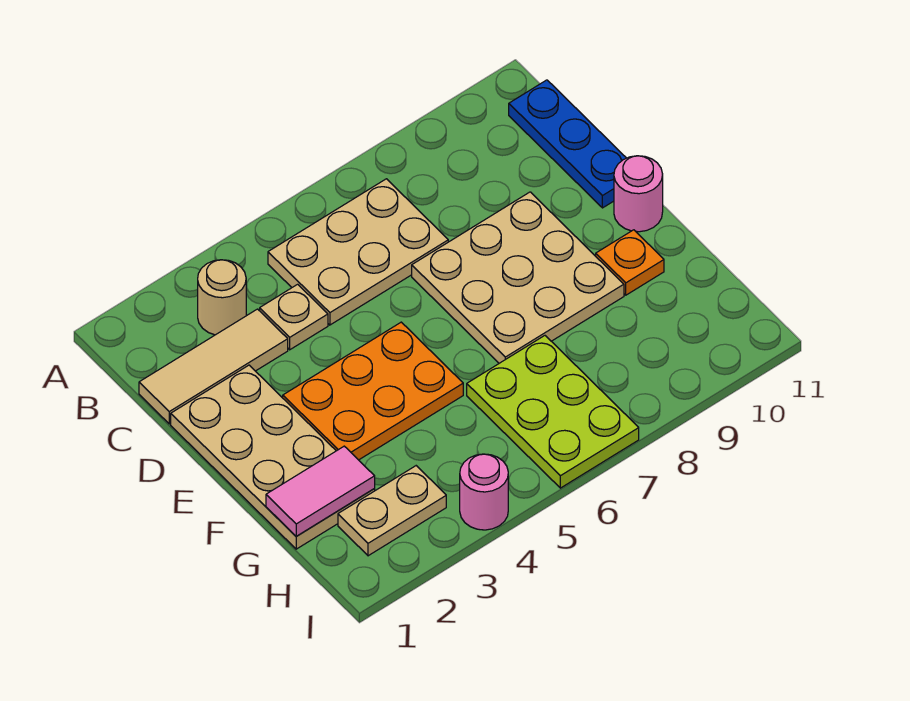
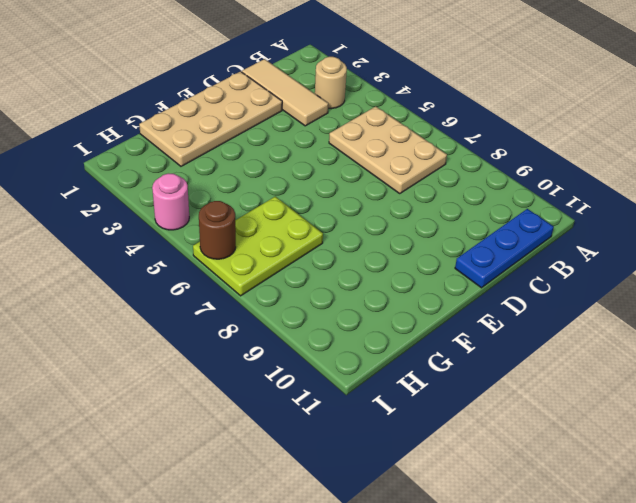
brown round brick I6 level 2 -> none
none -> tan plate C4 level 1
none -> tan plate D7:F9 level 1
none -> orange plate E3:F5 level 1

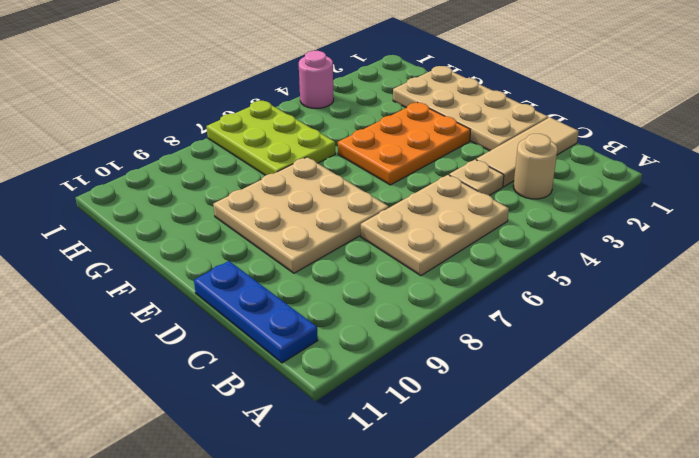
none -> pink round brick E11 level 1
none -> orange plate F10 level 1
none -> tan plate H2:H3 level 1

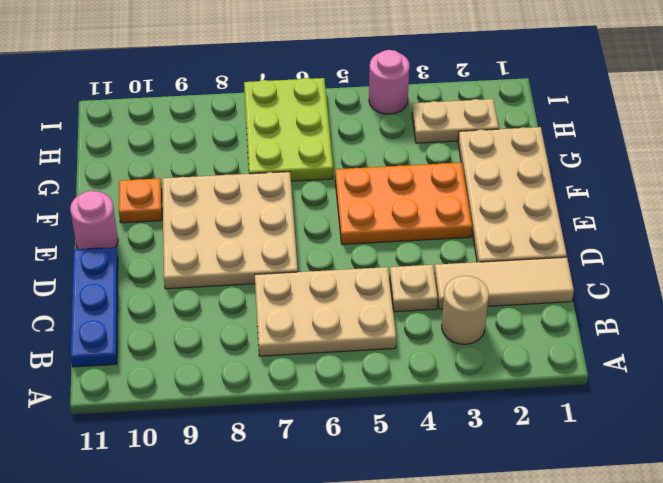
none -> pink tile G1:G2 level 2

